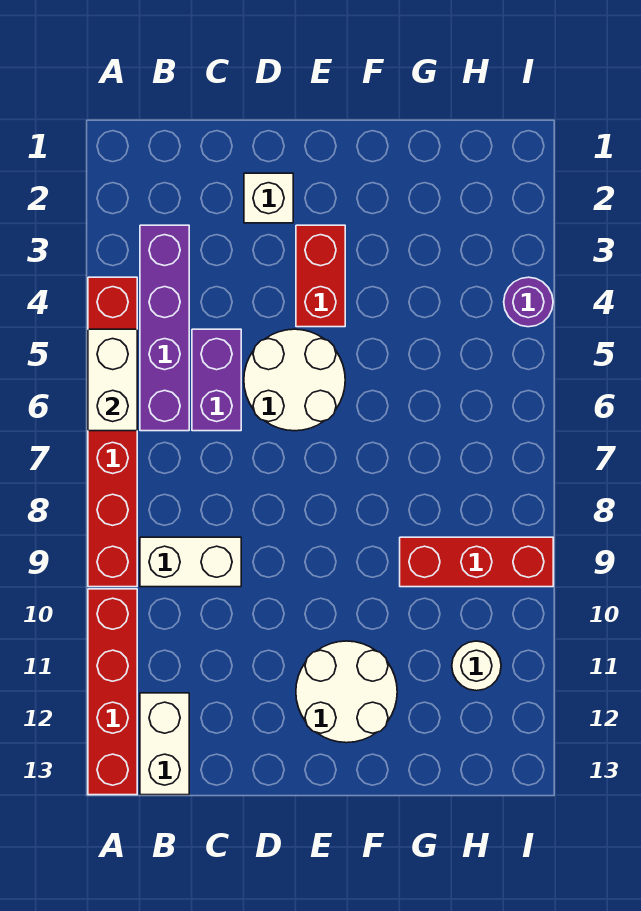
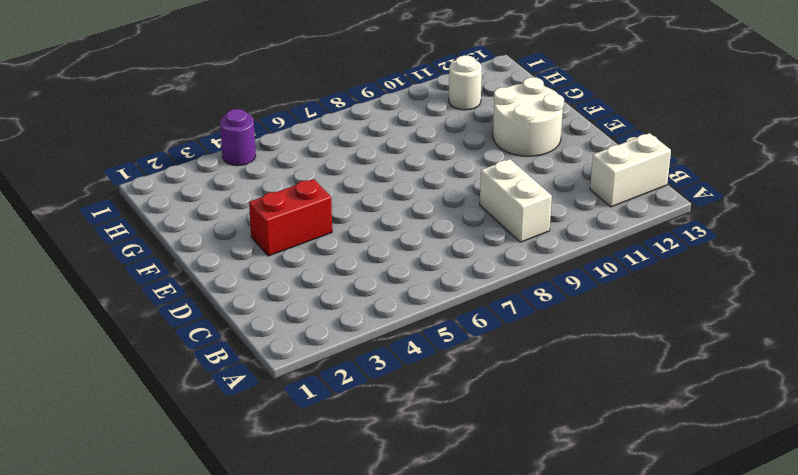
none -> red brick A4:A9 level 1
none -> red brick A10:A13 level 1
none -> purple brick B3:B6 level 1

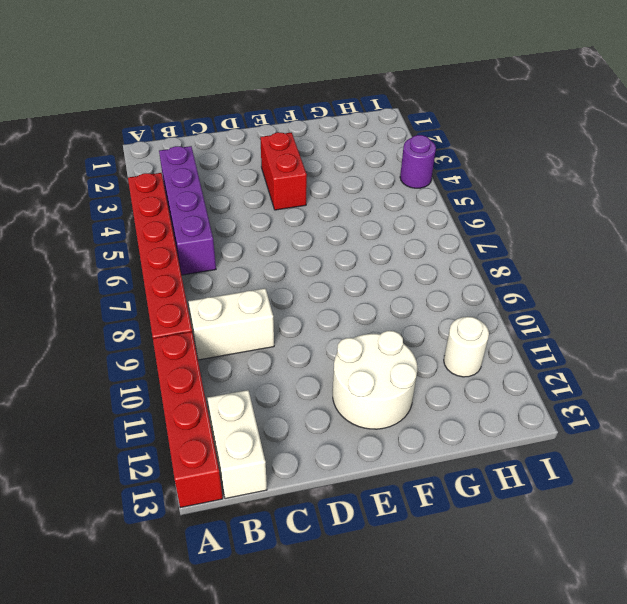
none -> purple brick C5:C6 level 1
none -> white brick D2 level 1
none -> white round brick D5:E6 level 1

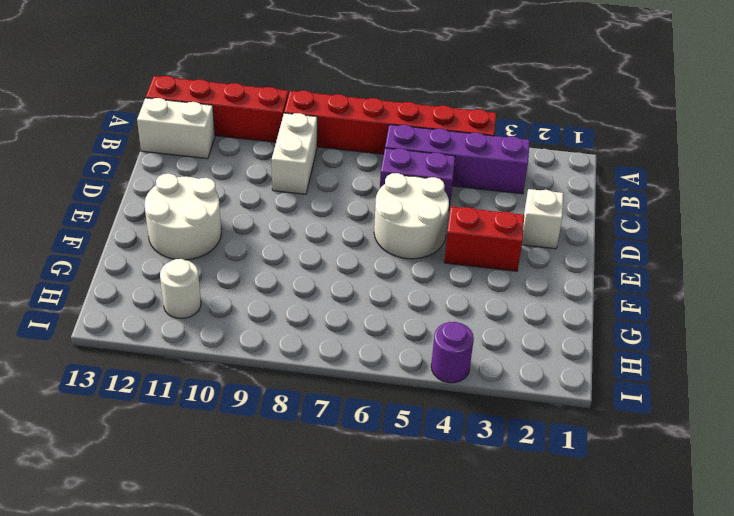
none -> red brick G9:I9 level 1
none -> white brick A5:A6 level 2

